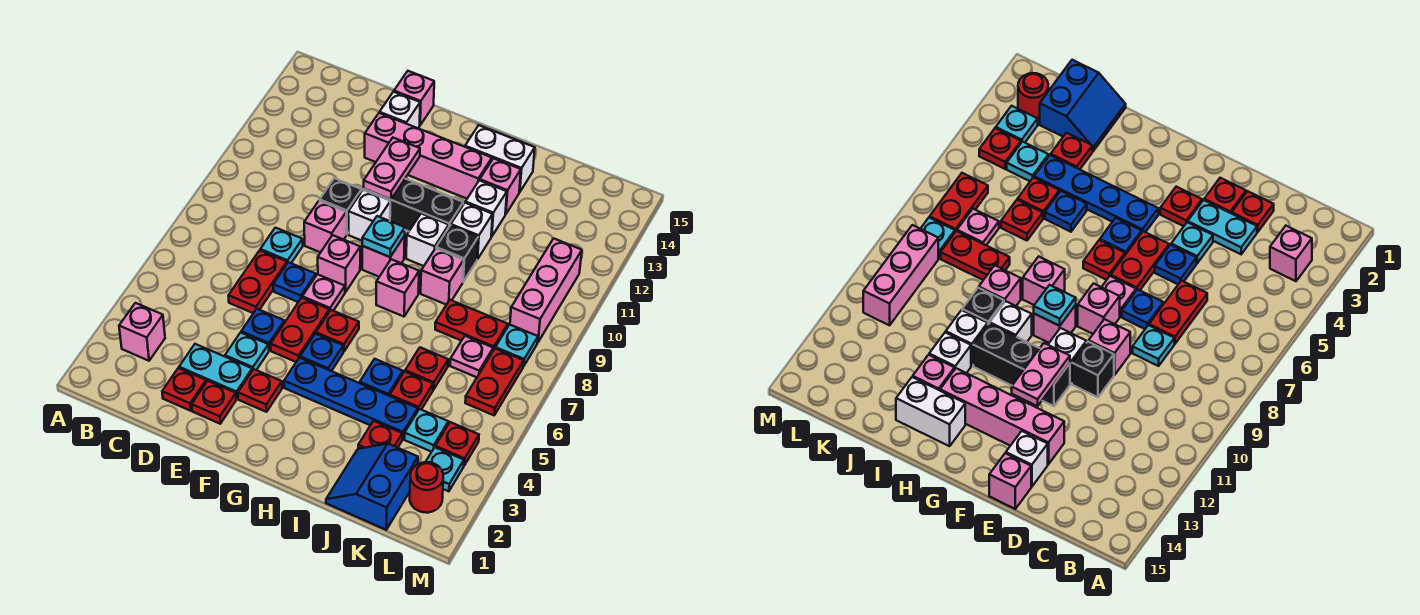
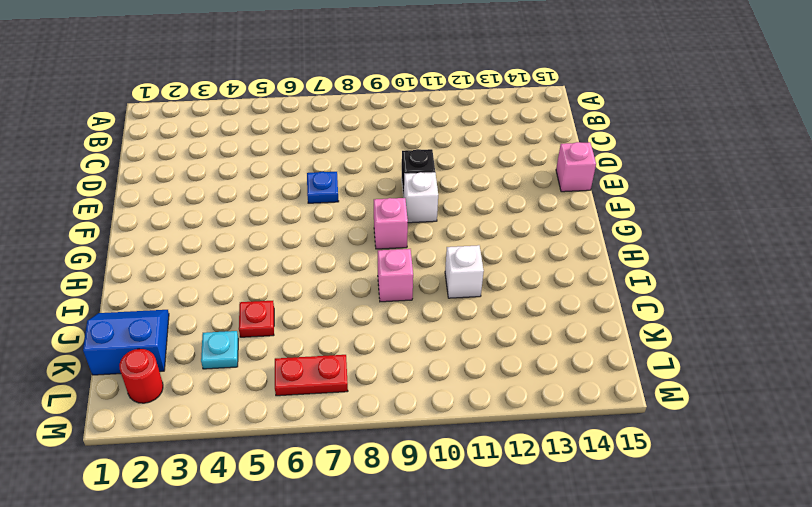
none -> pink brick B3 level 1
none -> red plate D2 level 1
none -> cyan plate D3:E3 level 1
none -> red plate D6:D7 level 1

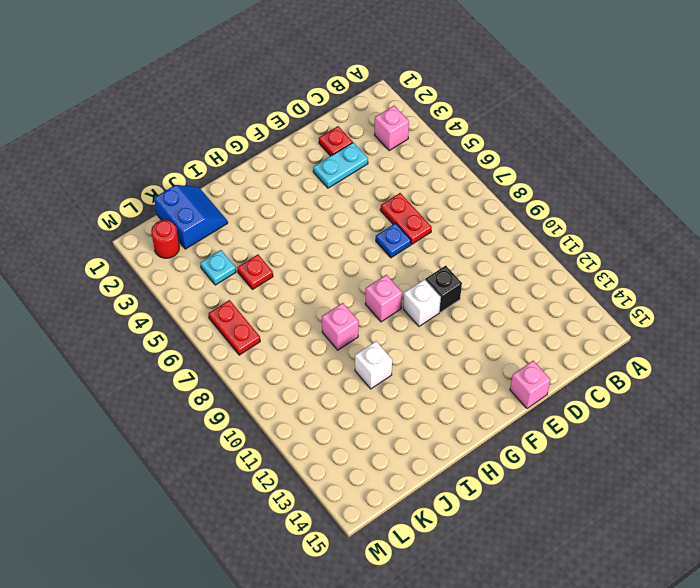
none -> cyan plate D8 level 1
none -> red plate E2 level 1
none -> cyan plate E4 level 1
none -> blue plate E5 level 1

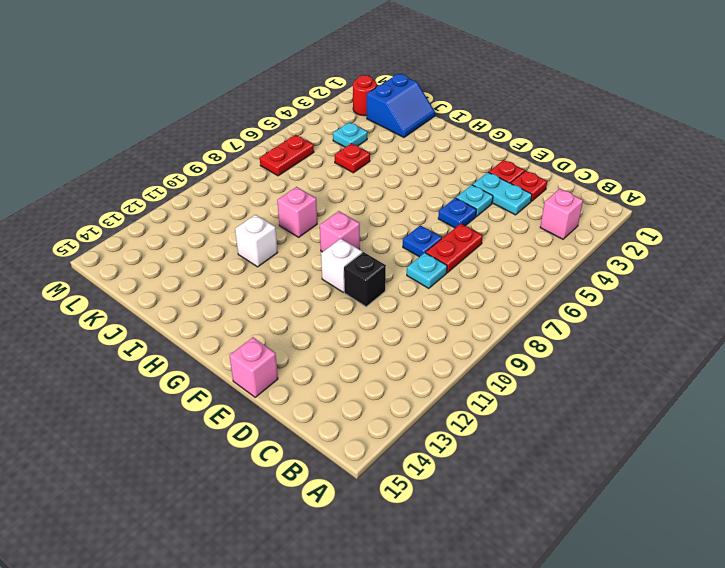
none -> pink brick E9 level 1
none -> pink brick E13:H13 level 1
none -> white brick E14 level 1
none -> red plate F3 level 1

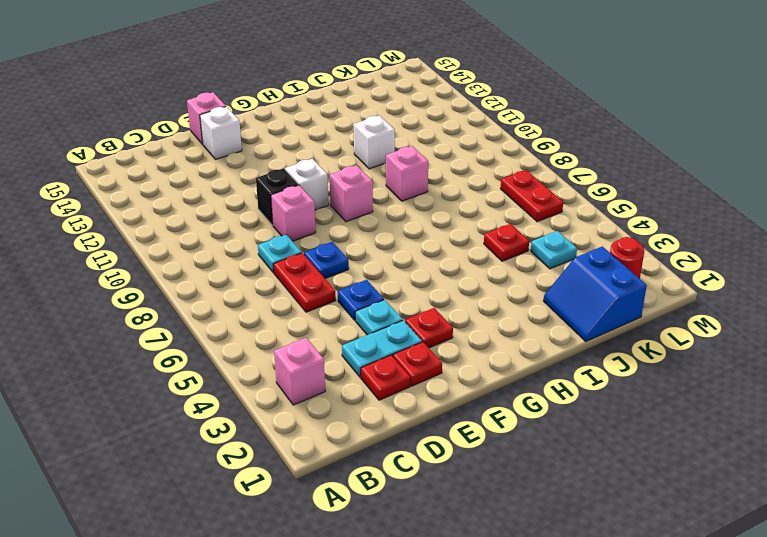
none -> pink brick E13:H13 level 1
none -> red plate F5:F6 level 1
none -> pink plate F7 level 1
none -> pink brick F8 level 1

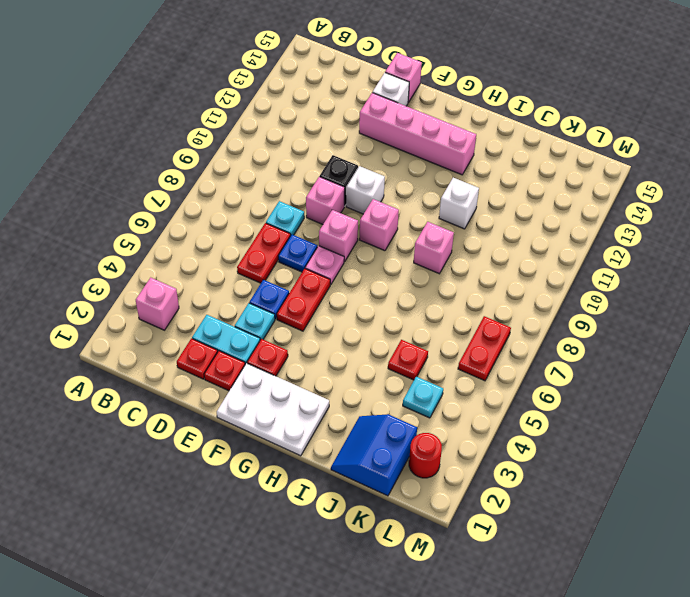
white plate F1:H2 level 1 -> none
none -> black brick F11:H11 level 1
none -> blue plate G4:J4 level 1
none -> blue plate G5 level 1
none -> red plate G6 level 1

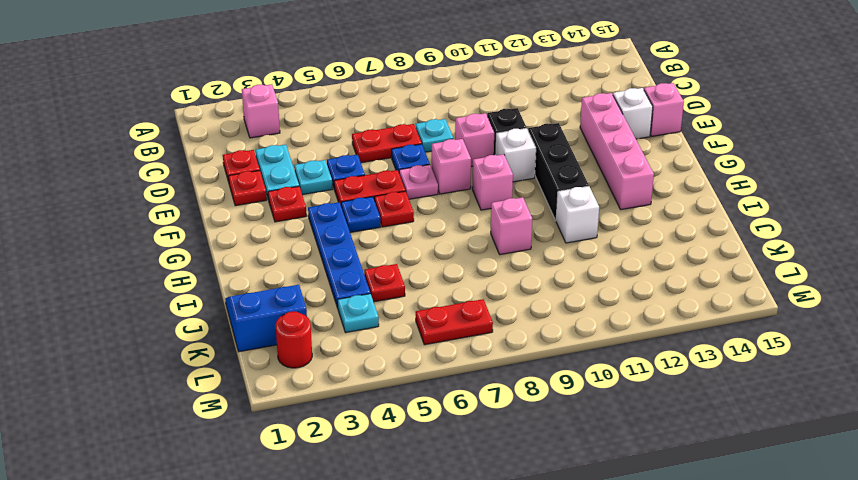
none -> pink brick H8 level 1
none -> white brick H10 level 1
none -> white brick H14:I14 level 1
none -> blue plate I5 level 1

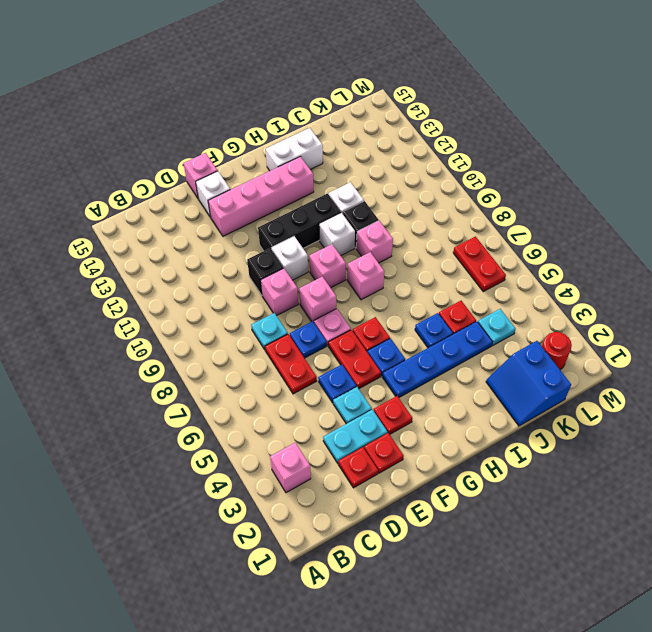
none -> white brick I12 level 1
none -> pink brick I13 level 1
none -> red plate J3 level 1
none -> red plate J6 level 1

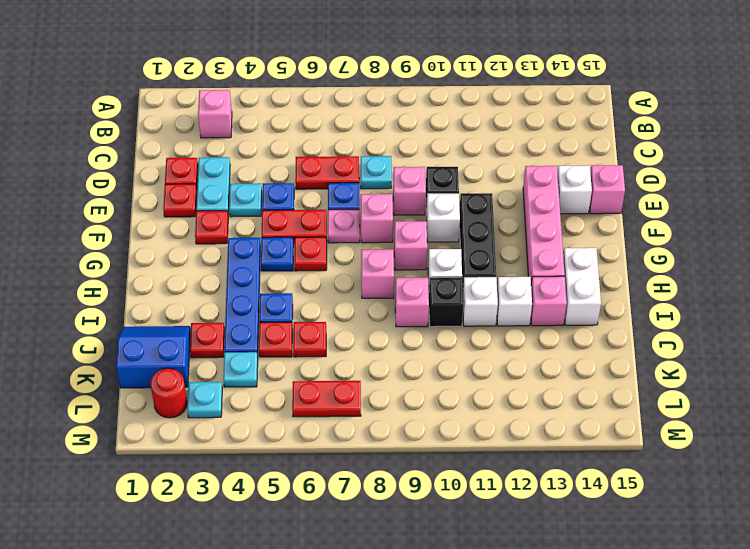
none -> red plate J8:K8 level 1
none -> pink plate K7 level 1
none -> red plate L4 level 1
none -> cyan plate L8 level 1

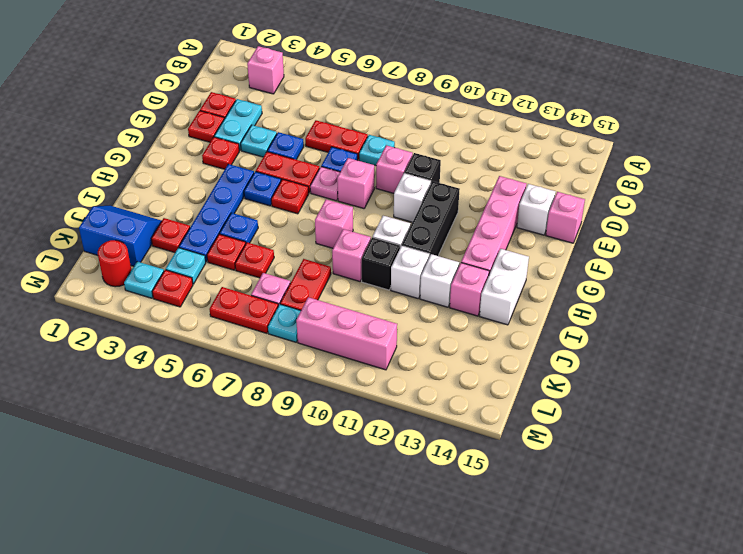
none -> pink brick G9 level 1
none -> pink plate F11:F12 level 2
none -> cyan plate G9 level 2

